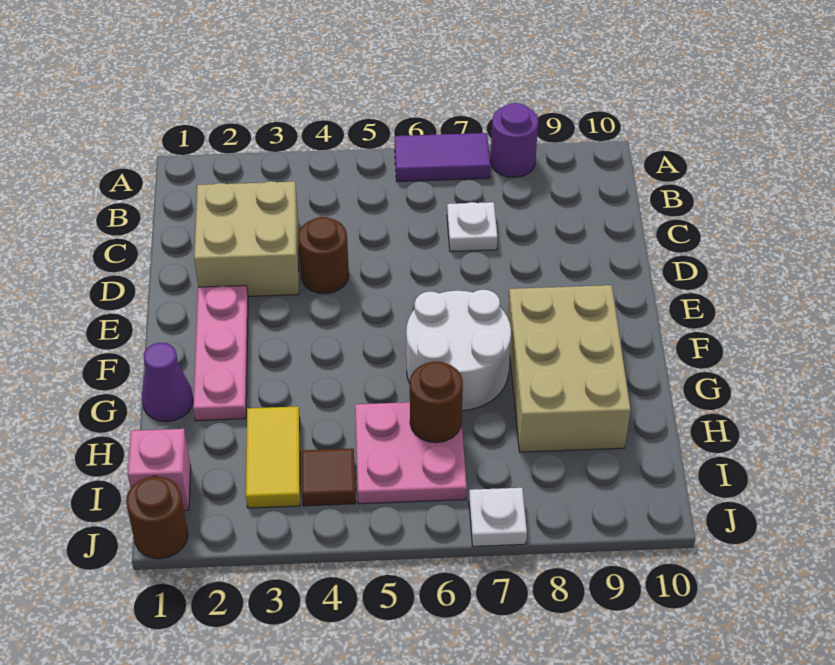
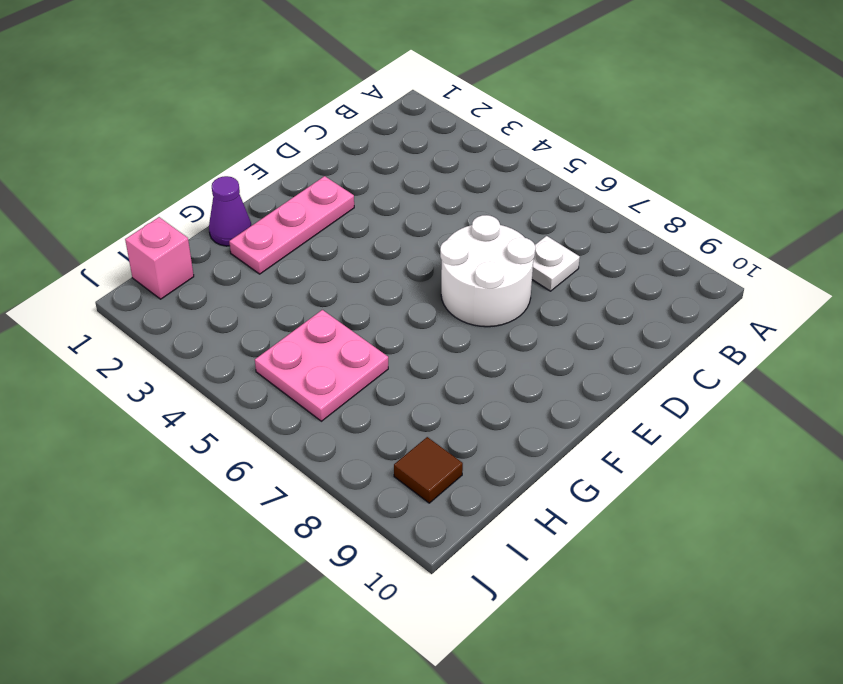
white round brick D6:E7 level 1 -> white round brick F6:G7 level 1
brown tile I9 level 1 -> brown tile I4 level 1
none -> purple tile A6:A7 level 1
none -> purple round brick A8 level 1
none -> tan brick C2:D3 level 1

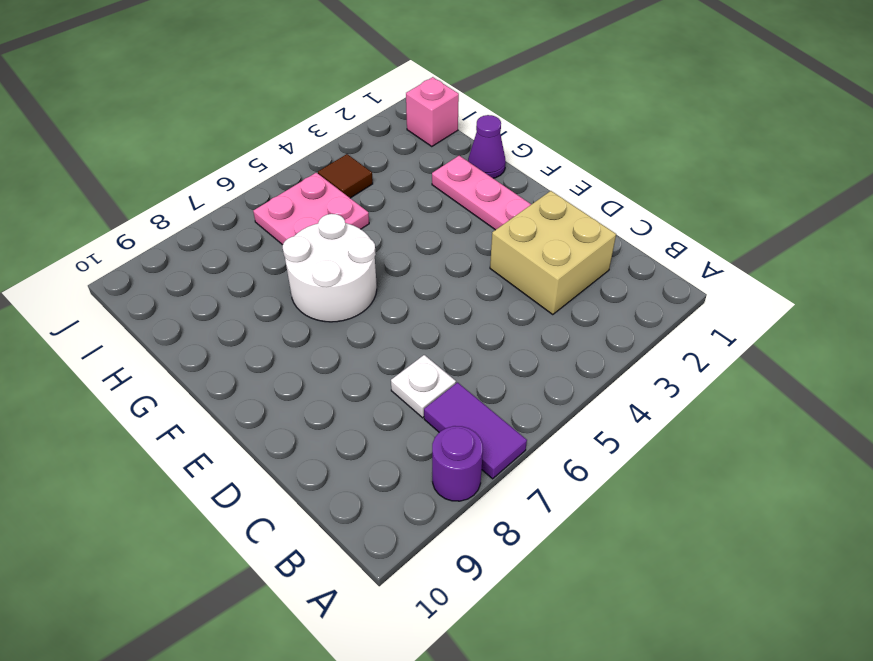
purple tile A7:B7 level 1 -> purple tile A6:A7 level 1
none -> brown round brick D4 level 1
none -> tan brick F8:H9 level 1
none -> yellow tile H3:I3 level 1

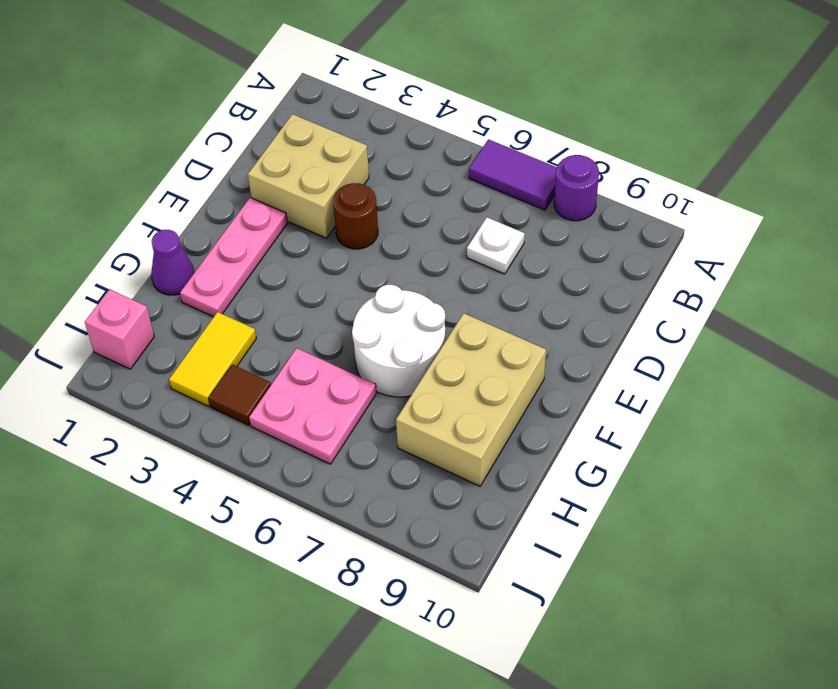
none -> brown round brick J1 level 1
none -> white plate J7 level 1
none -> brown round brick H6 level 2

